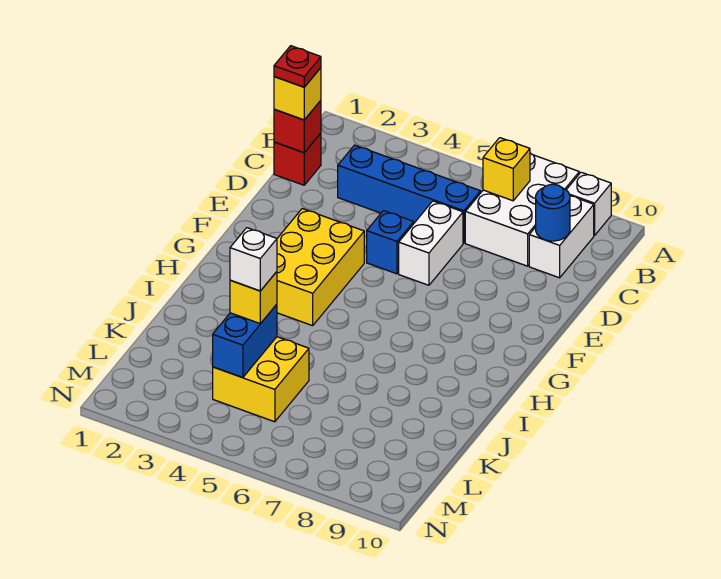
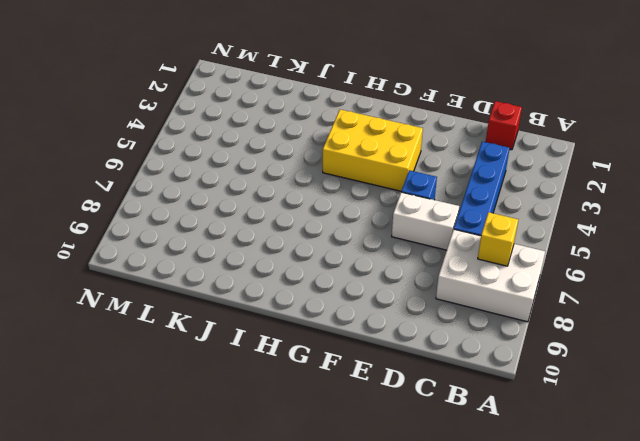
none -> white brick A9 level 1
none -> white brick B9:C9 level 1
none -> yellow brick K4:L5 level 1

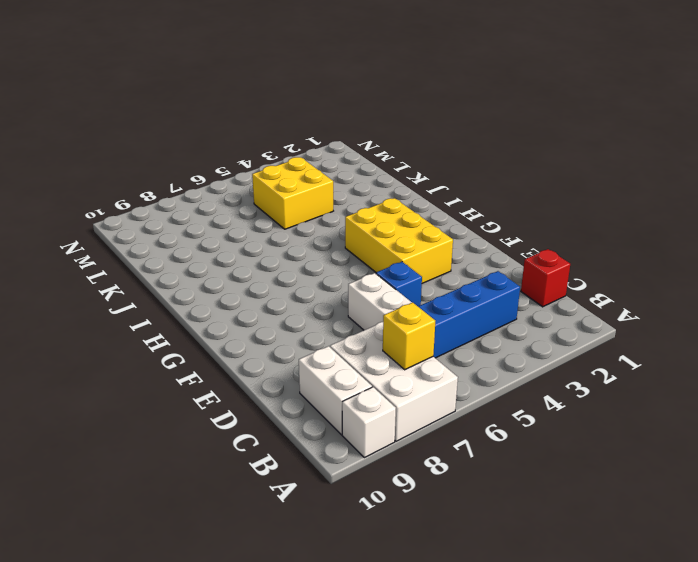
none -> red brick C1 level 2
none -> blue round brick C9 level 2
none -> blue brick K4:L4 level 2

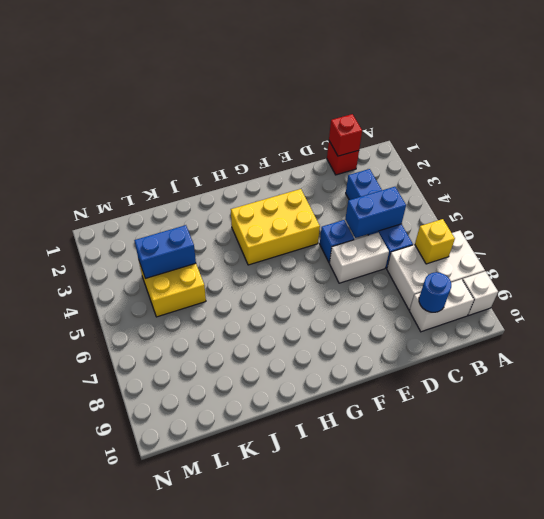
blue brick C5:D5 level 2 -> none
none -> yellow brick C1 level 3
none -> yellow brick K4 level 3
none -> red plate C1 level 4

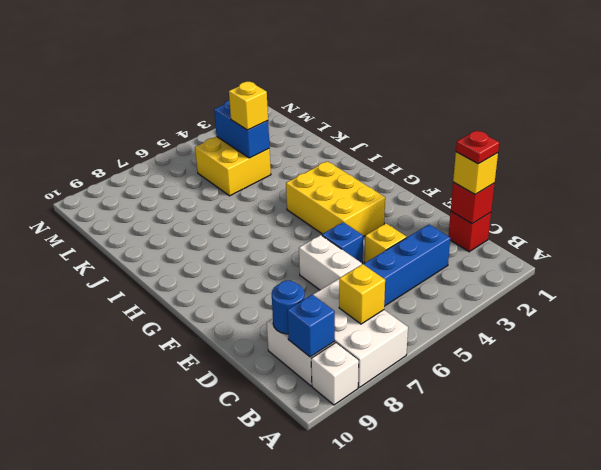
blue brick B9 level 2 -> none
yellow brick D4 level 1 -> none
none -> white brick K4 level 4

